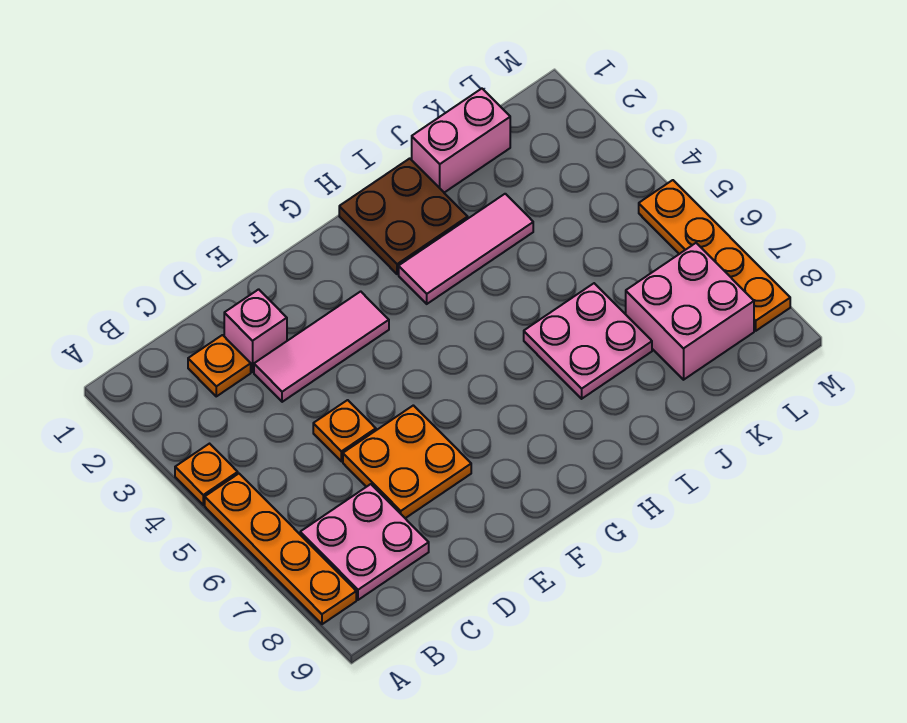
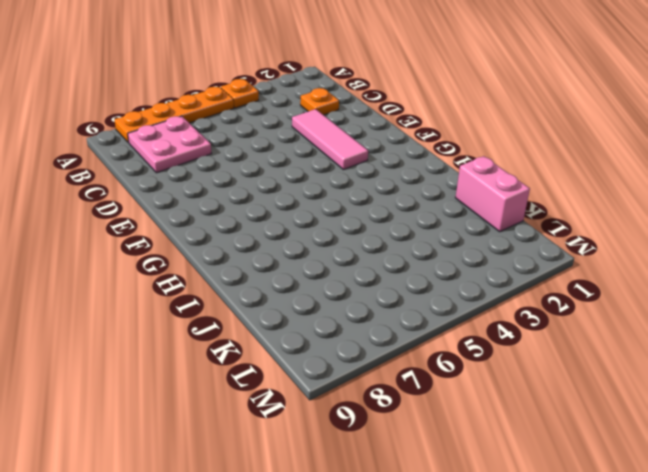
none -> pink brick D2 level 1
none -> orange plate D5 level 1
none -> orange plate D6:E7 level 1

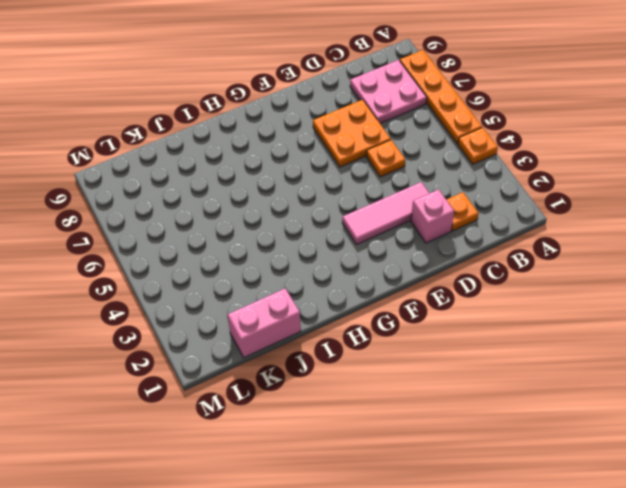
none -> brown plate H1:I2 level 1
none -> pink tile H3:J3 level 1
none -> pink plate I6:J7 level 1

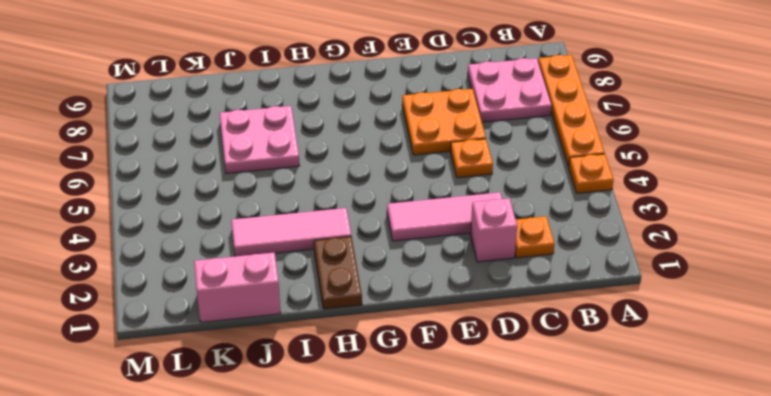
brown plate H1:H2 level 1 -> brown plate H1:I2 level 1
none -> pink brick K7:L8 level 1
none -> orange plate M5:M8 level 1

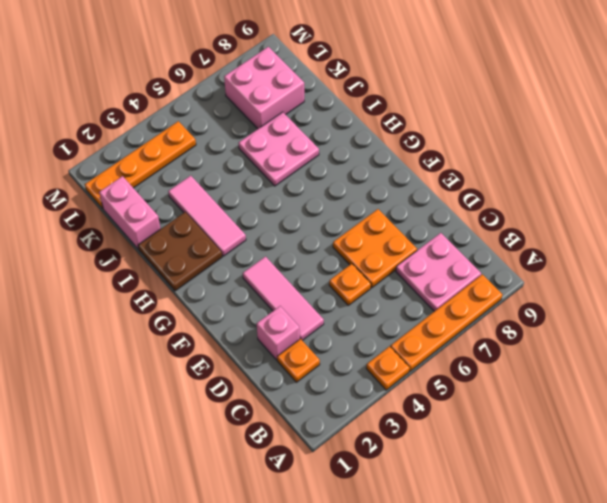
orange plate L1:L4 level 1 -> orange plate M5:M8 level 1

